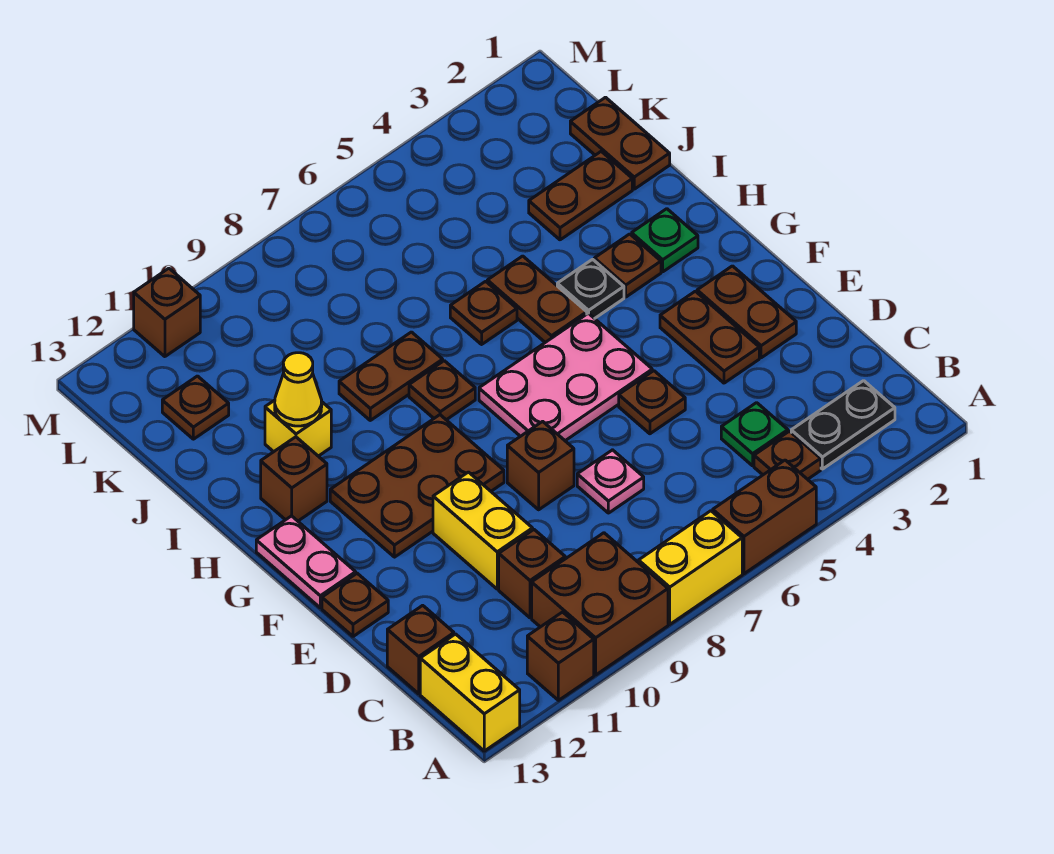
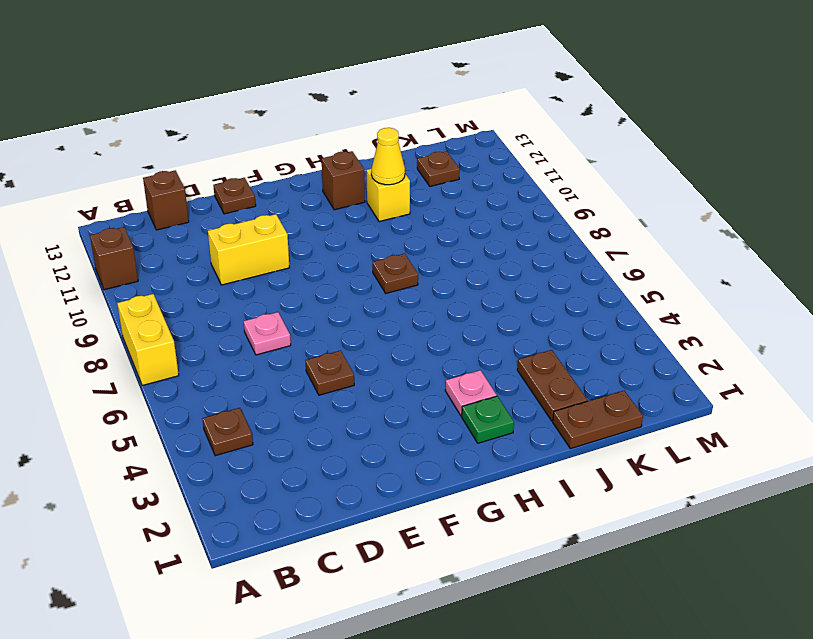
pink plate H3 level 1 -> brown plate H3 level 1
none -> brown brick A5:A6 level 1
none -> brown brick A9:B10 level 1
none -> yellow brick A13:B13 level 1
none -> black plate B2:B3 level 1

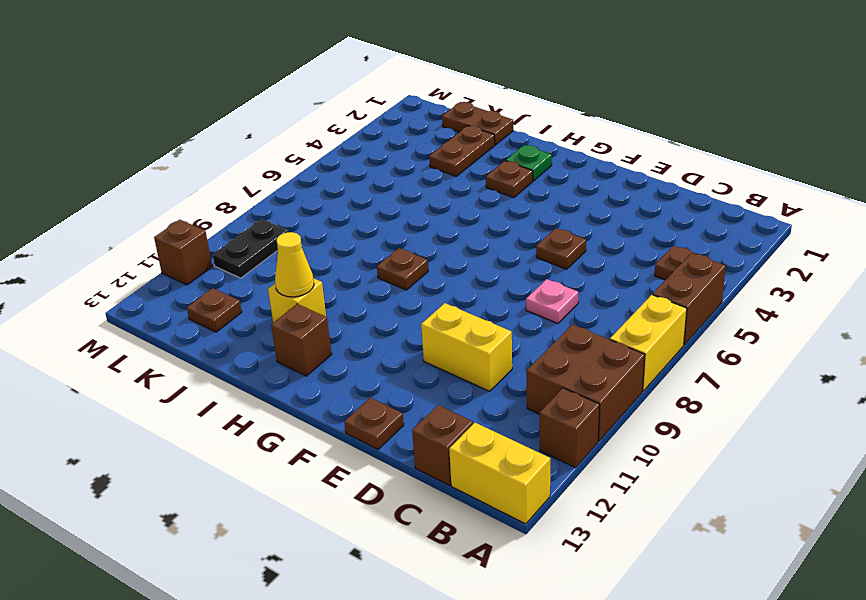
black plate L9:L10 level 1 -> black plate B2:B3 level 1
none -> green plate C4 level 1
none -> brown brick C10 level 1
none -> brown plate E2:F2 level 1
none -> brown plate E3:F3 level 1

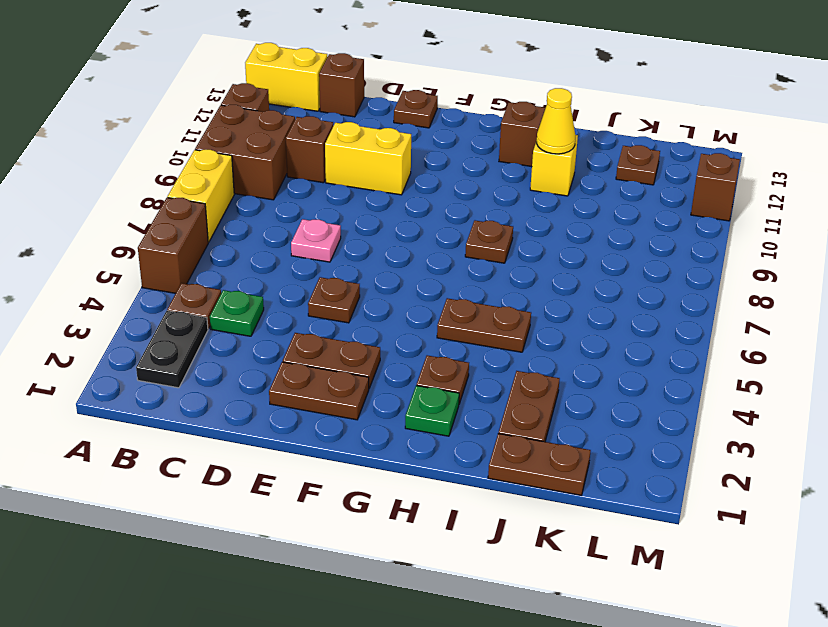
none -> brown brick E8 level 1
none -> pink plate F5:G7 level 1
none -> brown plate F9:G11 level 1
none -> pink plate F13:G13 level 1

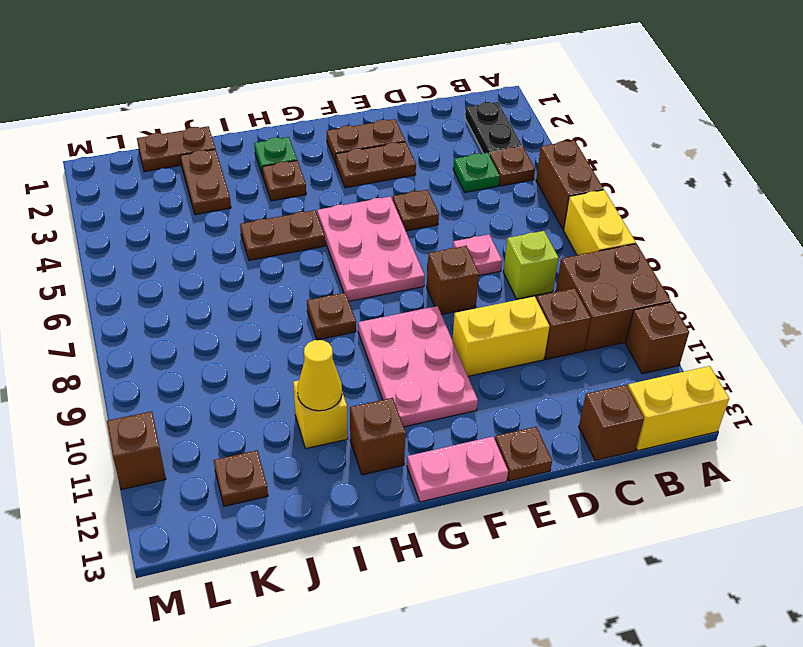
lime brick C8 level 1 -> none
pink plate F9:G11 level 1 -> brown plate F9:G11 level 1
none -> black plate H4 level 1
none -> brown plate I6 level 1
none -> brown plate I8:I9 level 1

